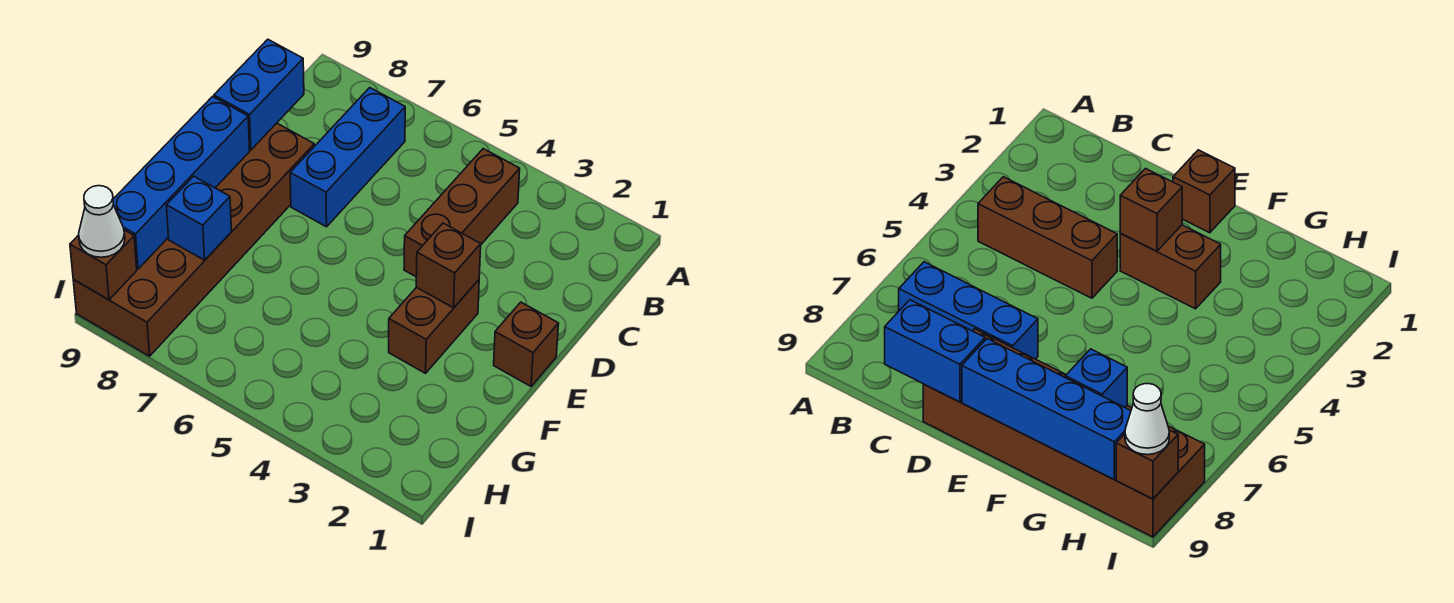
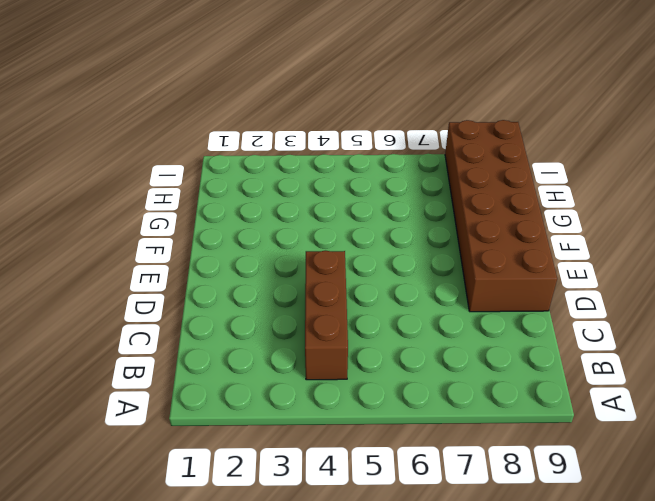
none -> blue brick B7:D7 level 1
none -> brown brick E1 level 1

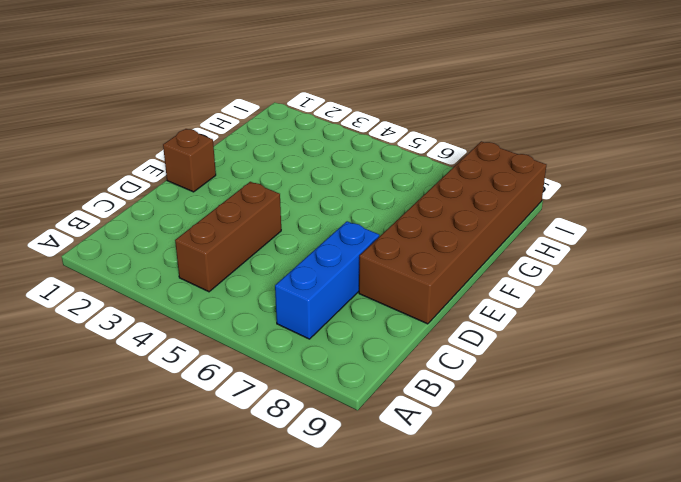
none -> brown brick E3:F3 level 1
none -> blue brick C9:D9 level 2

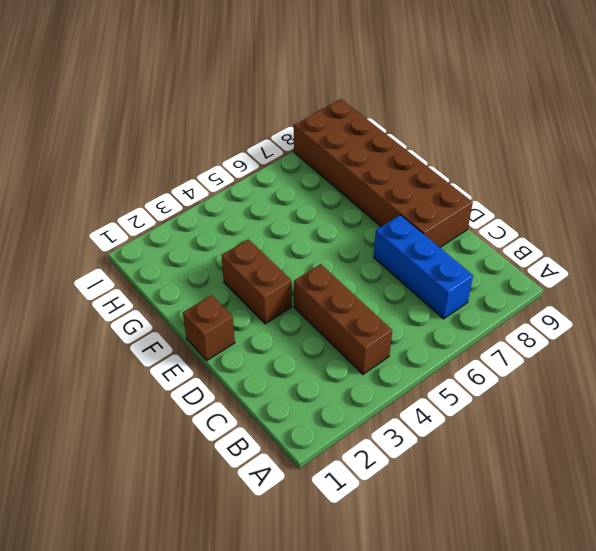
none -> blue brick C9:D9 level 2
none -> brown brick E3 level 2

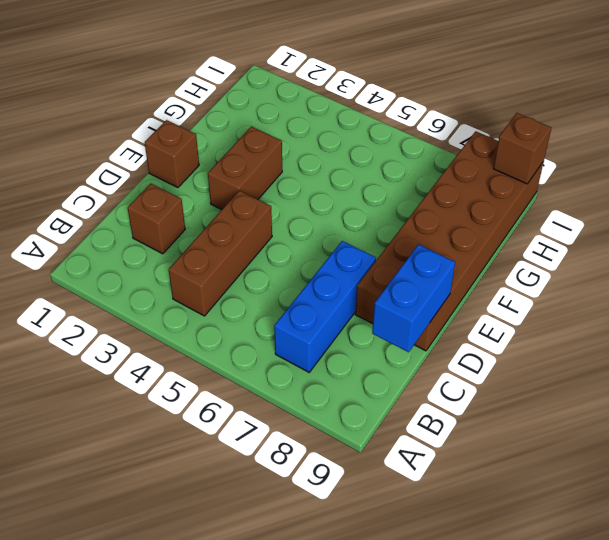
brown brick C2 level 1 -> brown brick E3 level 2
none -> blue brick E9:H9 level 2
none -> blue brick G8 level 2

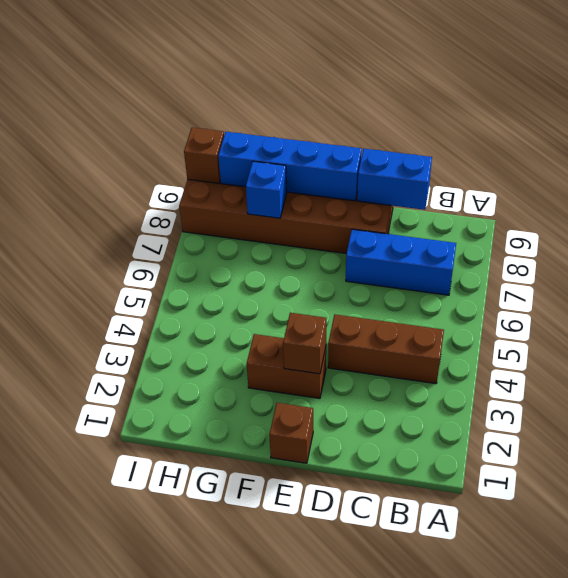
none -> white cone I9 level 3

